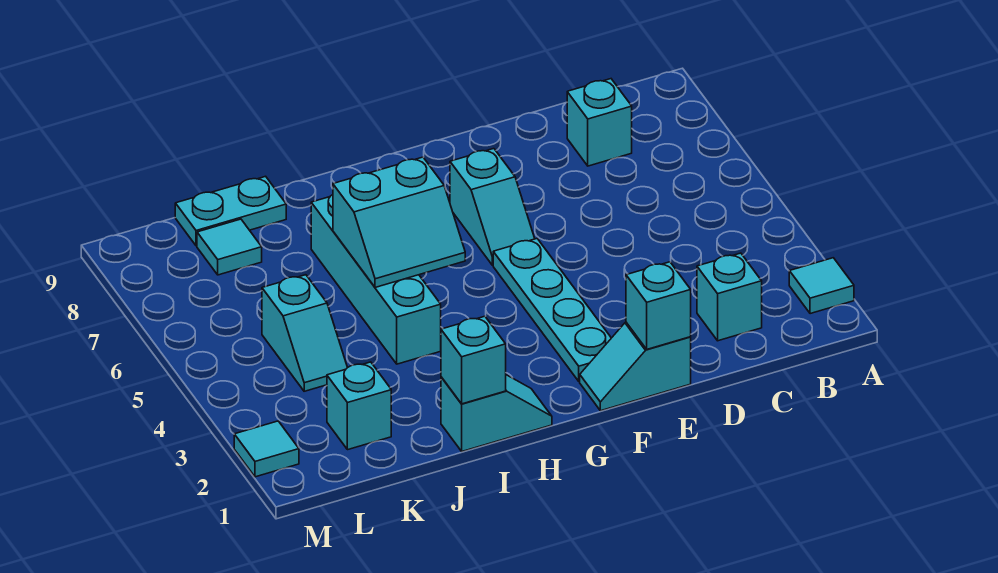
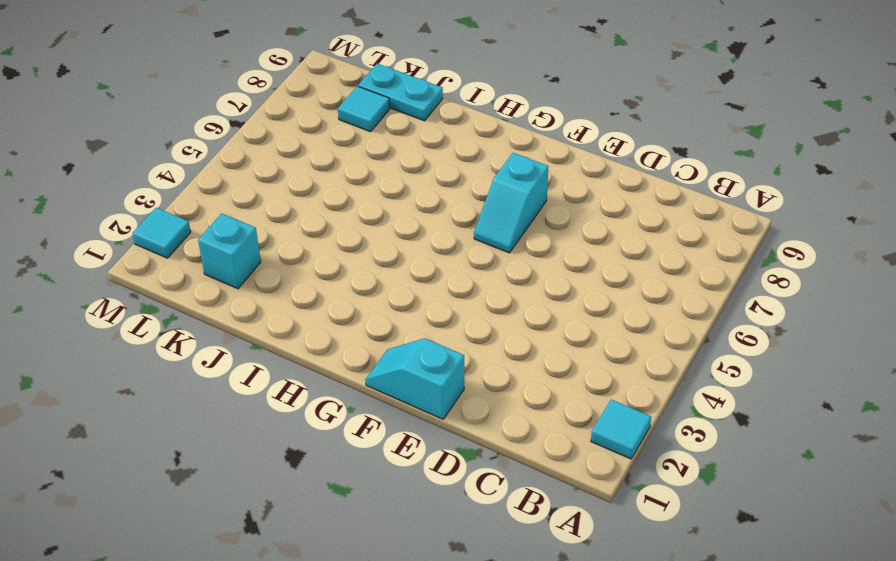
none -> cyan brick C2 level 1
none -> cyan brick C8 level 1
none -> cyan plate F2:F5 level 1

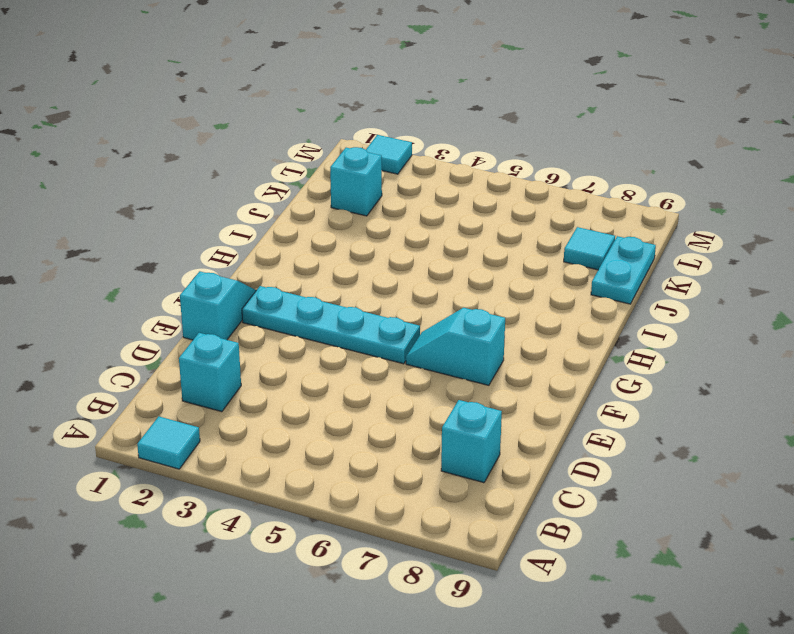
none -> cyan slope H1:I1 level 1 top I
none -> cyan brick I4:I7 level 1
none -> cyan slope K4:K5 level 1 top 5

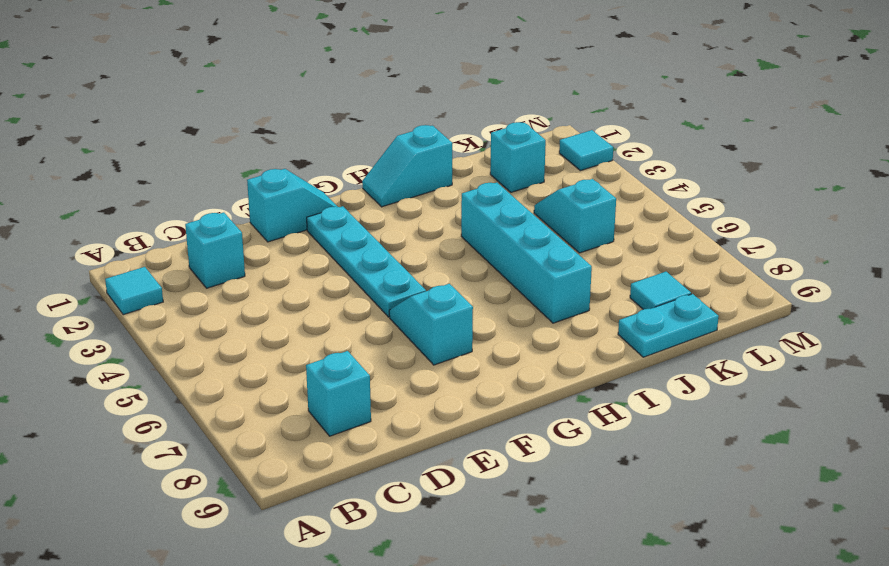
none -> cyan brick E1 level 2
none -> cyan slope H5:I6 level 2 top 6
none -> cyan brick I1 level 2

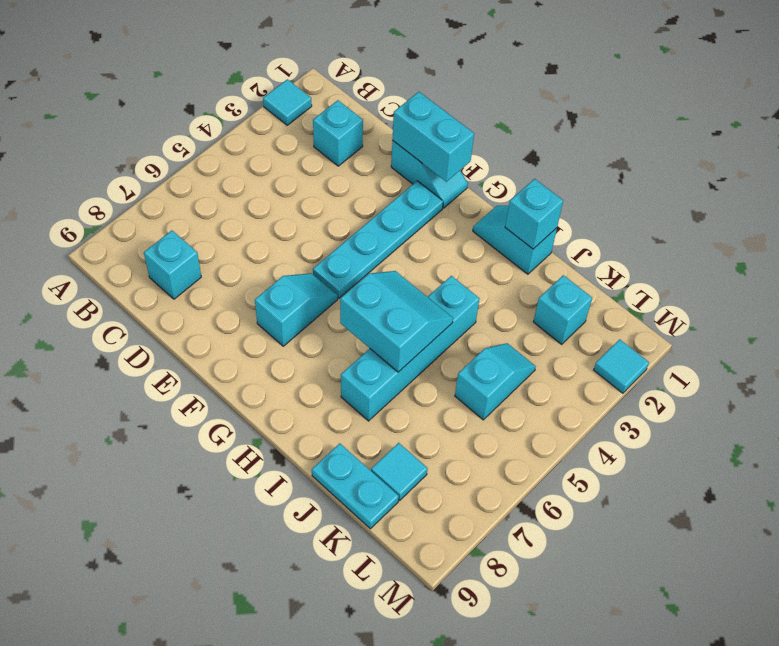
cyan brick E1:F1 level 2 -> cyan brick E1 level 2

